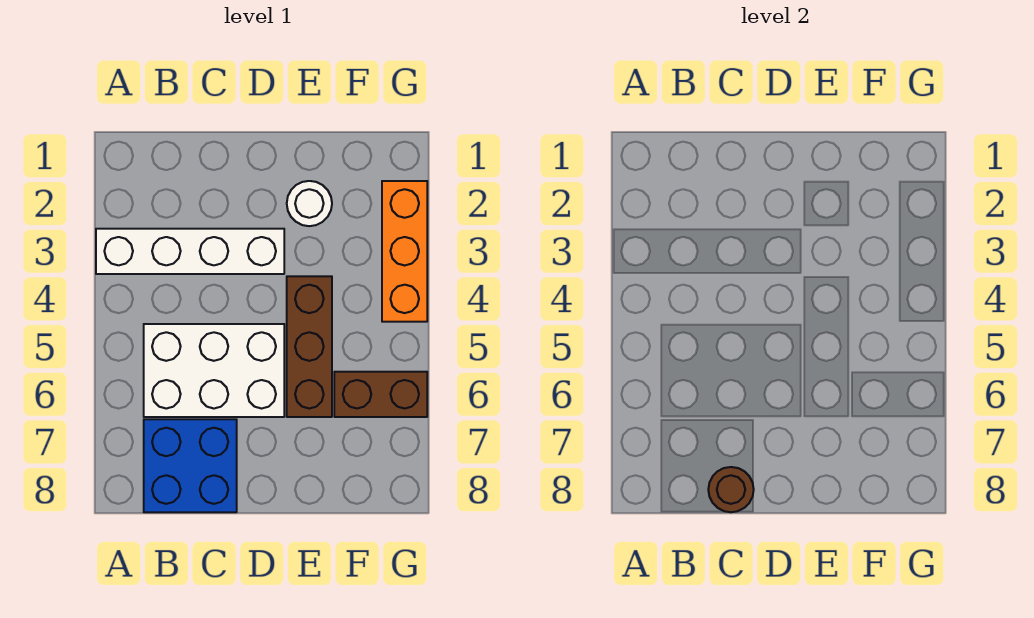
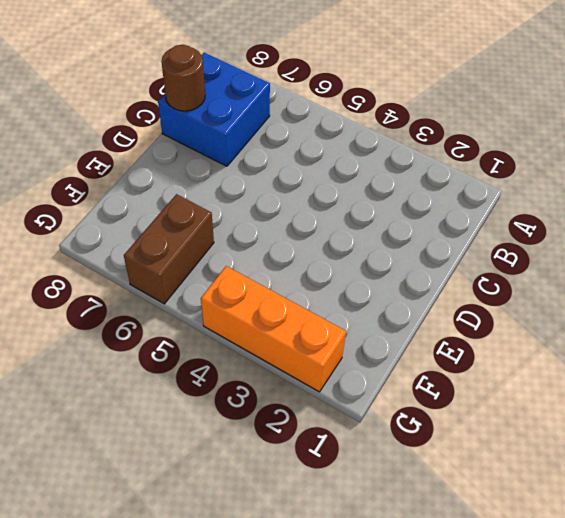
none -> white brick A3:D3 level 1
none -> white brick B5:D6 level 1

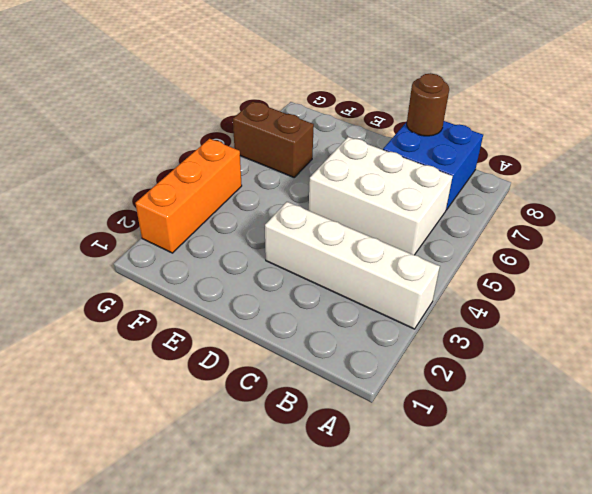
none -> white round brick E2 level 1
none -> brown brick E4:E6 level 1

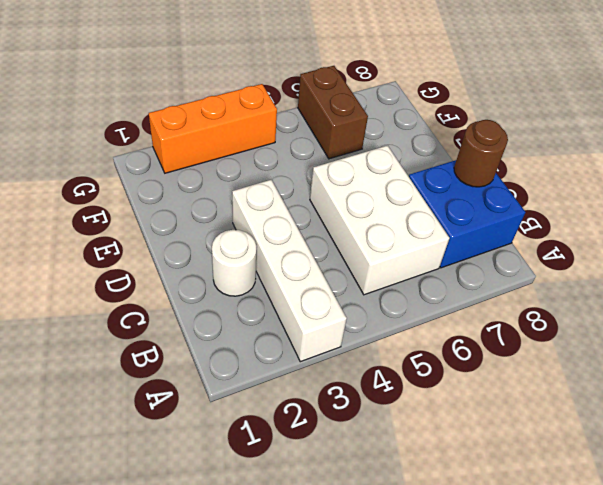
white round brick C2 level 1 -> white round brick E2 level 1
none -> brown brick E4:E6 level 1

